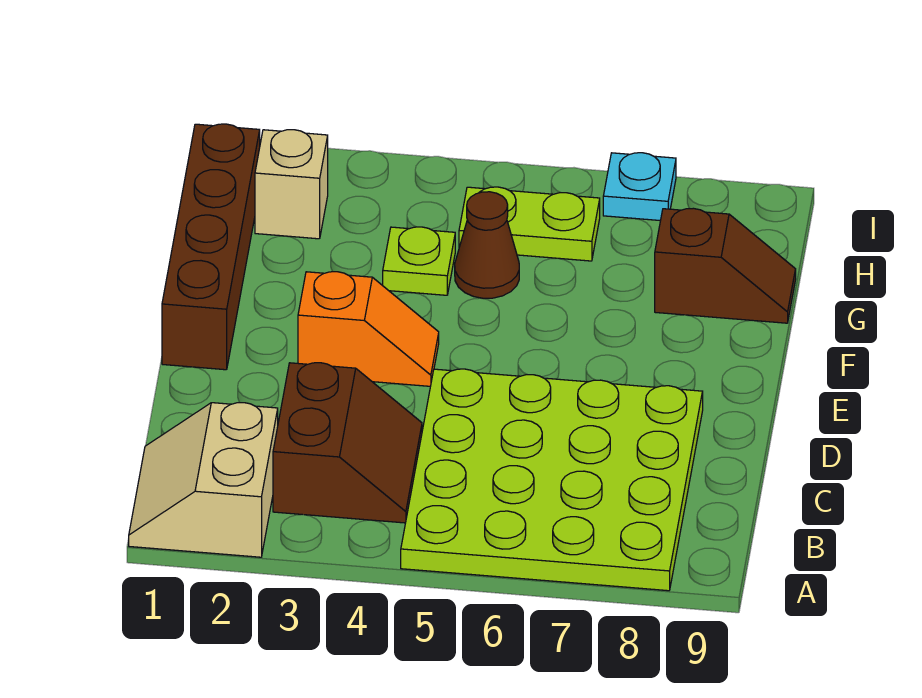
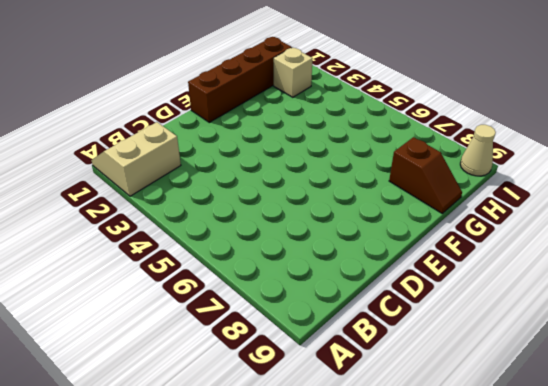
tan cone I9 level 1 -> none
none -> lime plate A5:D8 level 1
none -> brown slope B3:C4 level 1 top 3

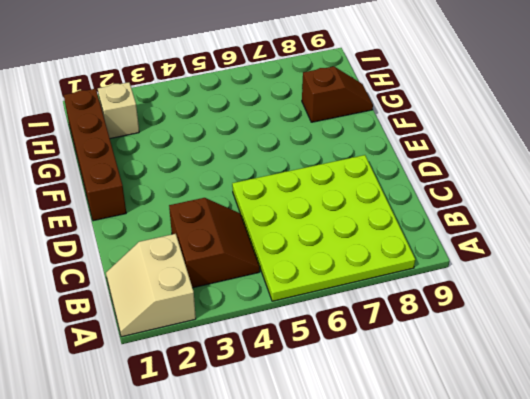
none -> orange slope E3:E4 level 1 top 3
none -> lime plate G4 level 1

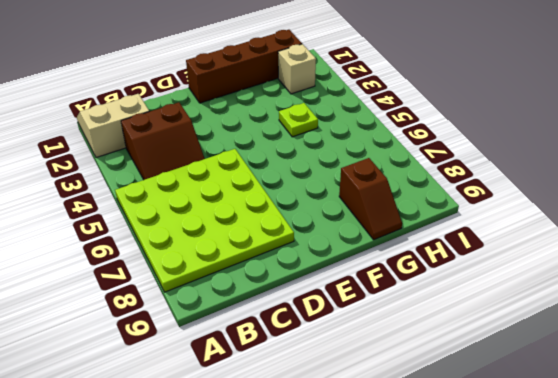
none -> orange slope E3:E4 level 1 top 3
none -> brown cone G5 level 1

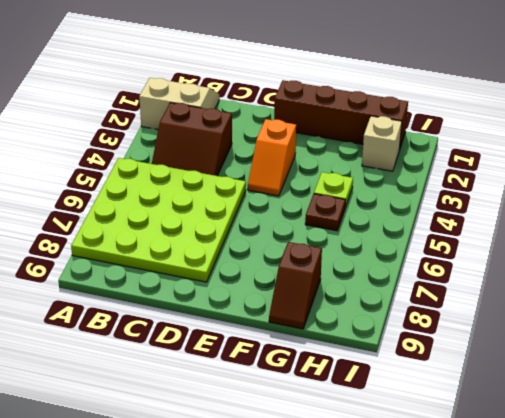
brown plate G5 level 1 -> brown cone G5 level 1
none -> lime plate H5:H6 level 1
none -> cyan plate I7 level 1

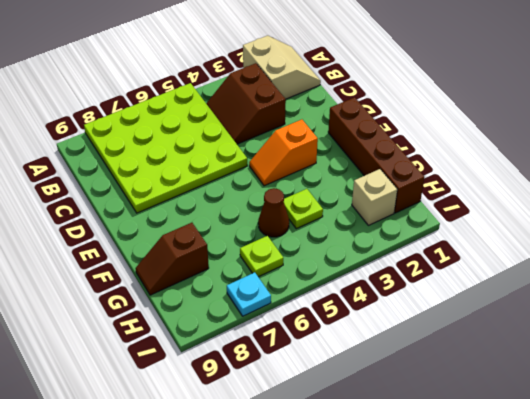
lime plate H6 level 1 -> lime plate H5:H6 level 1

